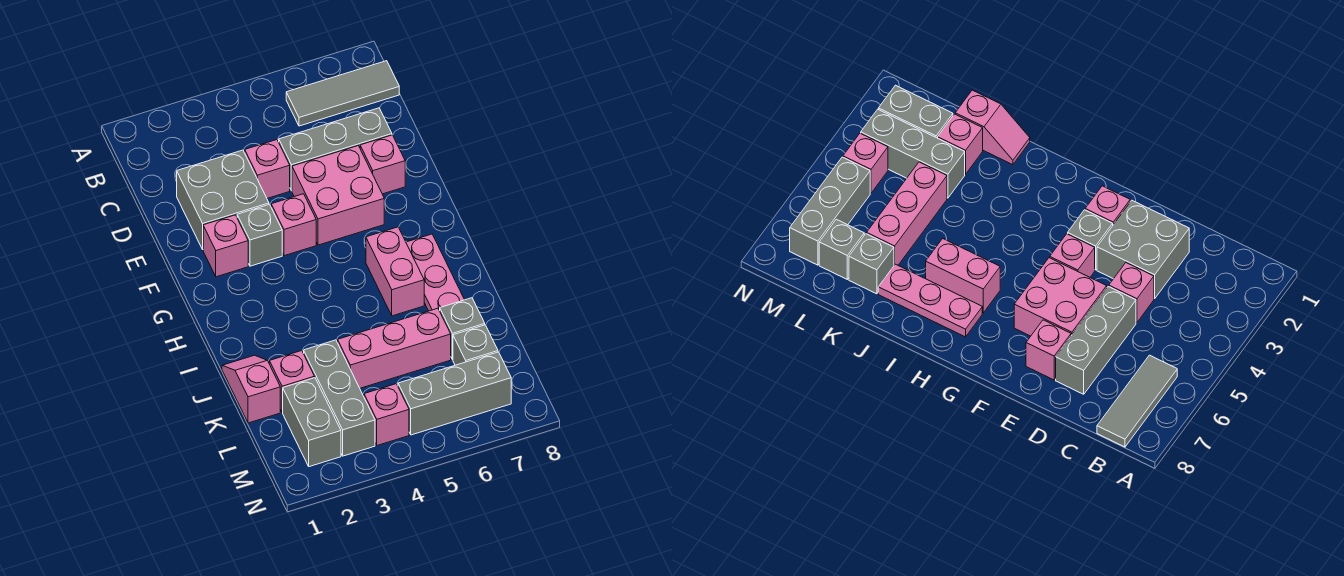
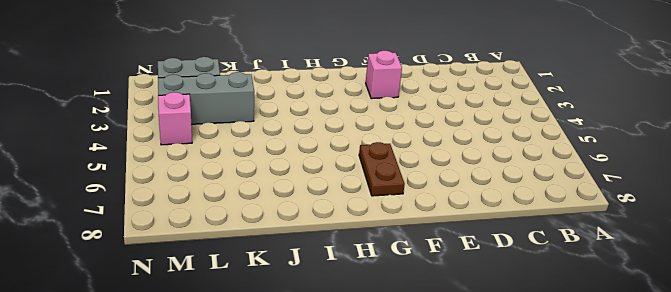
brown plate G6:G7 level 1 -> none
none -> grey tile B6:B8 level 1
none -> grey brick D2:E3 level 1
none -> pink brick D4 level 1

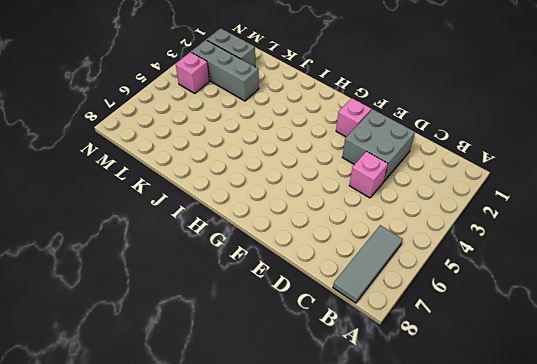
none -> grey brick D5:D7 level 1
none -> pink brick E5:F6 level 1
none -> pink brick E7 level 1

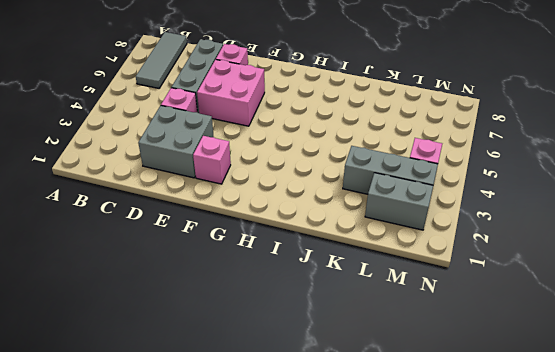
none -> grey brick F3 level 1
none -> pink brick F4 level 1
none -> pink brick H6:I6 level 1

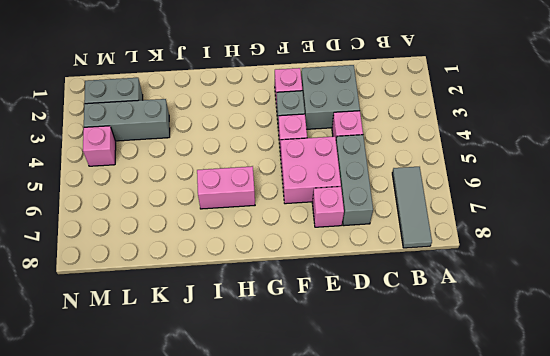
none -> pink plate H7:J7 level 1
none -> pink slope J1:K1 level 1 top K
none -> pink brick K2 level 1

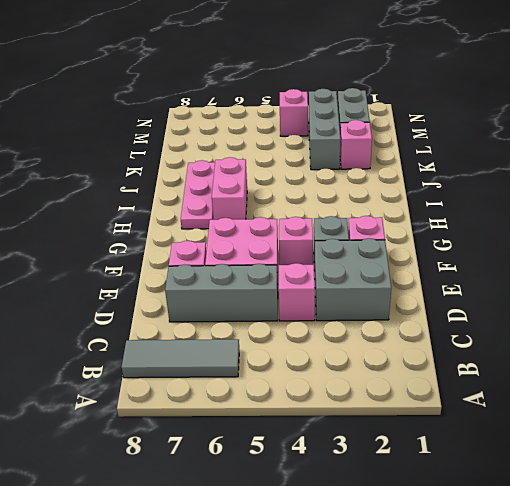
none -> pink slope J1:K1 level 1 top K
none -> pink brick K4:K6 level 1
none -> grey brick K7 level 1

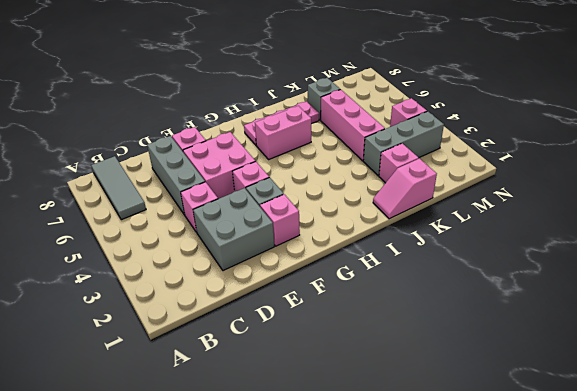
none -> grey brick L2:M2 level 1
none -> grey brick L7 level 1
none -> grey brick M5:M7 level 1

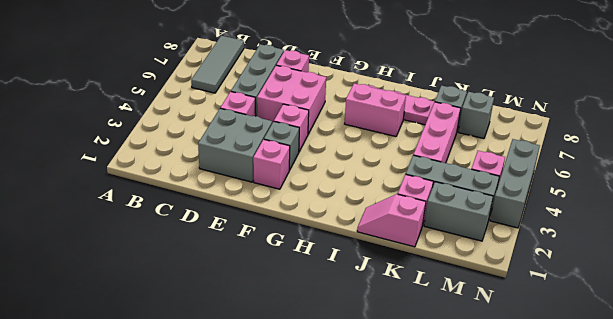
grey brick N3:N5 level 1 -> grey brick M5:M7 level 1

